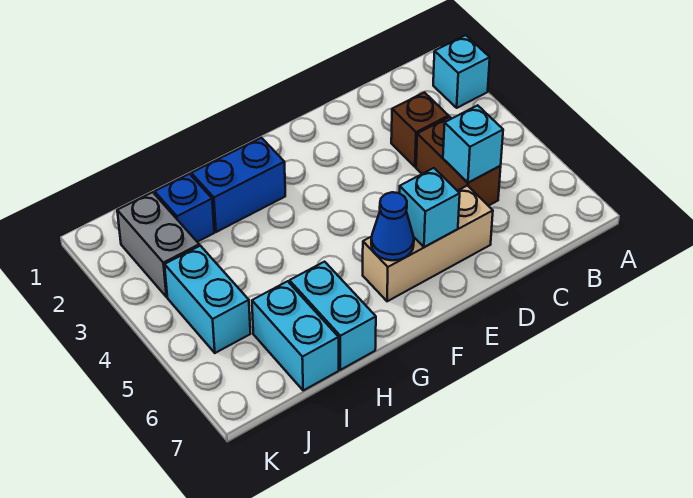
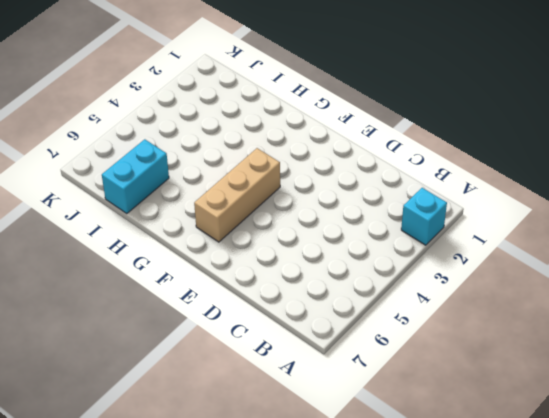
tan brick F4:F6 level 1 -> tan brick D6:F6 level 1
none -> brown brick C3 level 1
none -> brown brick C4:C5 level 1
none -> blue brick G2:H2 level 1

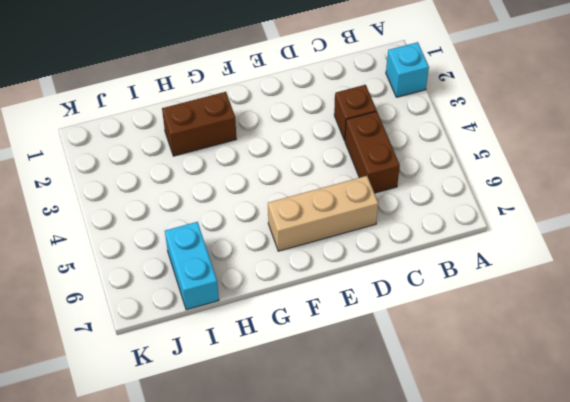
brown brick G2:H2 level 1 -> blue brick G2:H2 level 1
none -> cyan brick H6:H7 level 1
none -> blue brick I2 level 1
none -> grey brick J2:J3 level 1

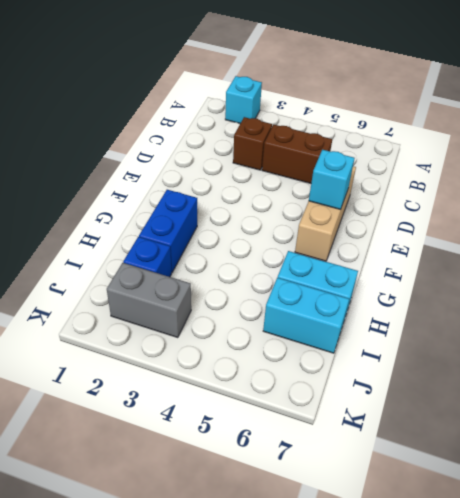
none -> cyan brick J4:J5 level 1
none -> cyan brick C5 level 2
none -> blue cone F6 level 2

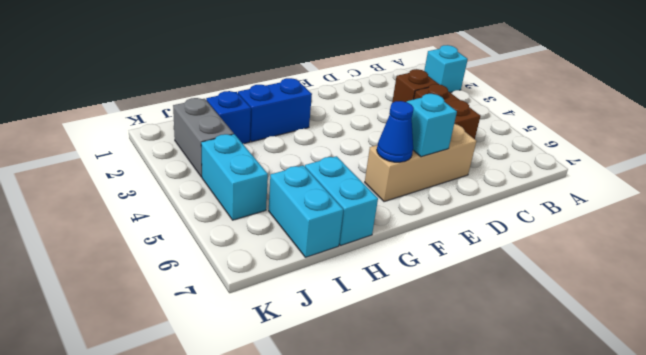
none -> cyan brick C5 level 2

